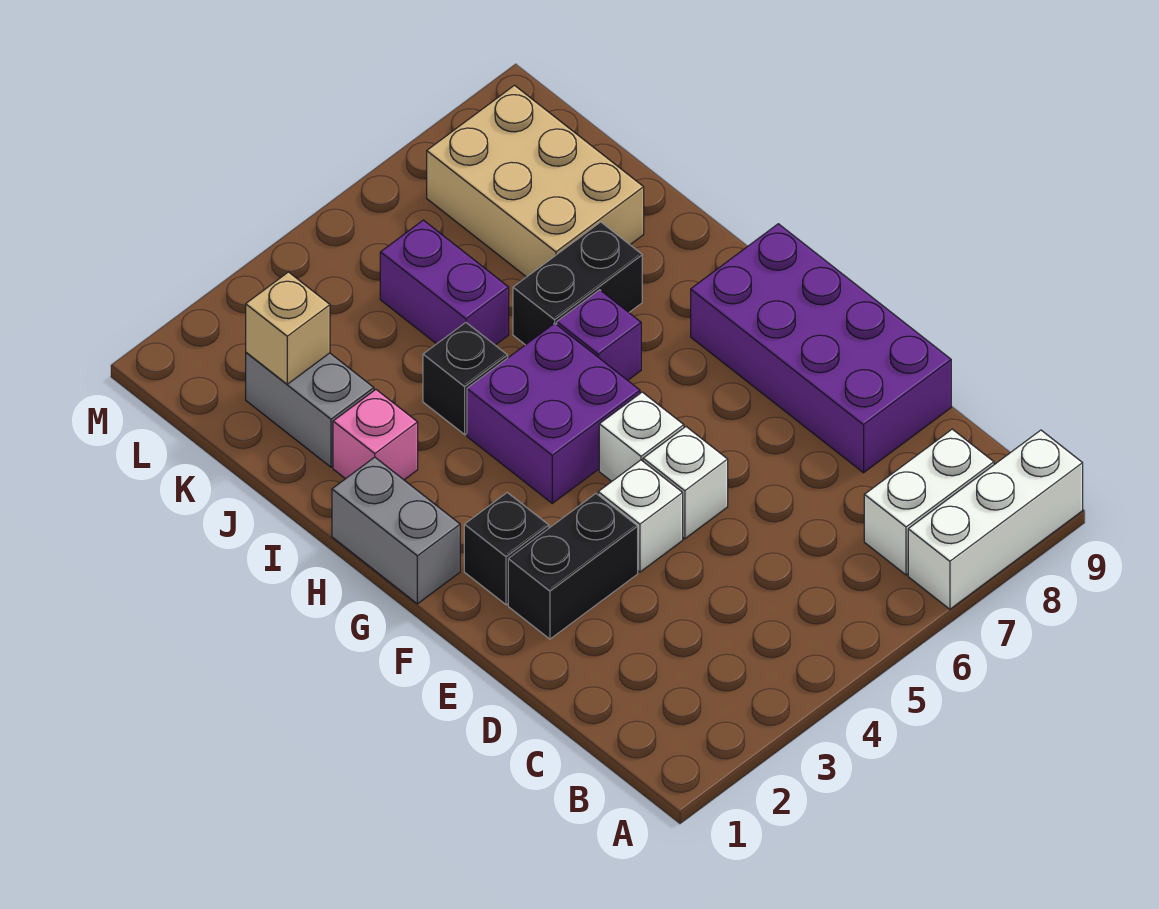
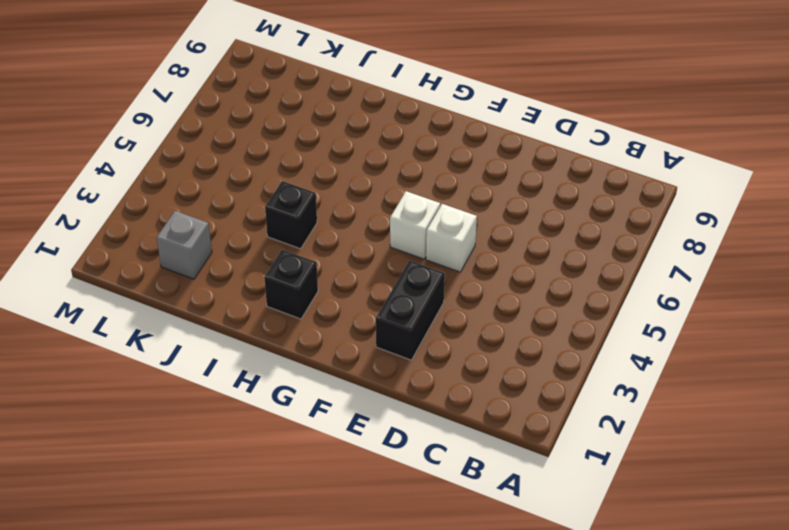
black brick H2 level 1 -> black brick F2 level 1
grey brick K2 level 1 -> grey brick J2:K2 level 1
none -> white brick A7:A9 level 1
none -> white brick B7:B8 level 1
none -> purple brick D8:G9 level 1

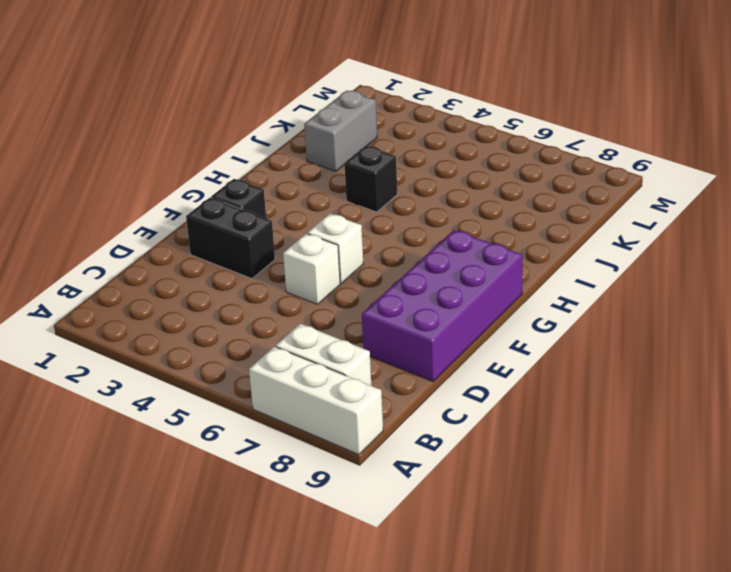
none -> white brick E4 level 1
none -> grey brick G1:H1 level 1
none -> purple brick G4:H5 level 1

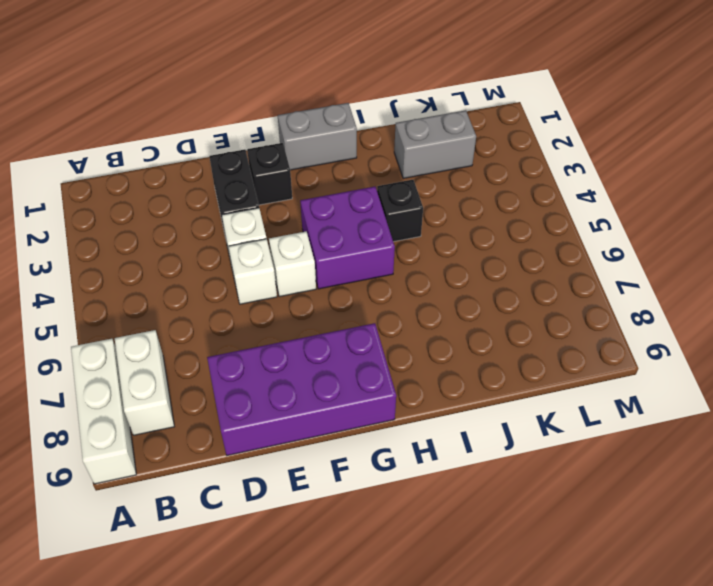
none -> purple brick H6 level 1
none -> pink brick I2 level 1
none -> black brick I6:I7 level 1

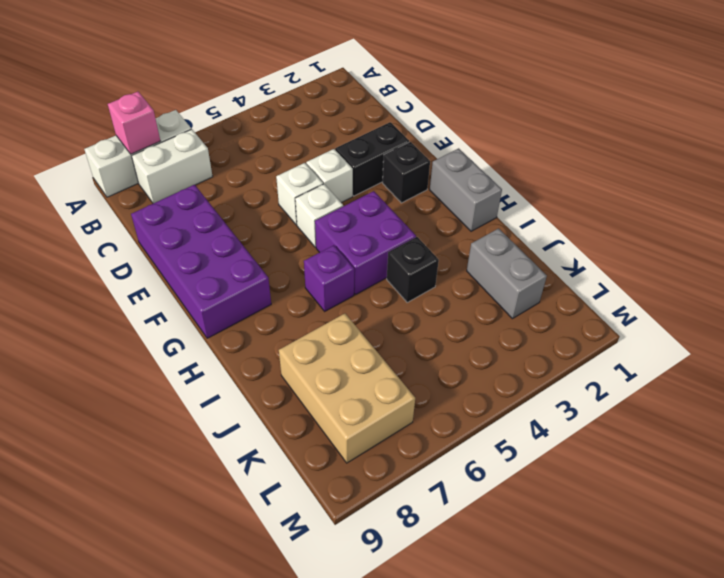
pink brick A8 level 2 -> pink brick I2 level 1
none -> black brick I6:I7 level 1
none -> purple brick J5:K5 level 1
none -> tan brick K2 level 2

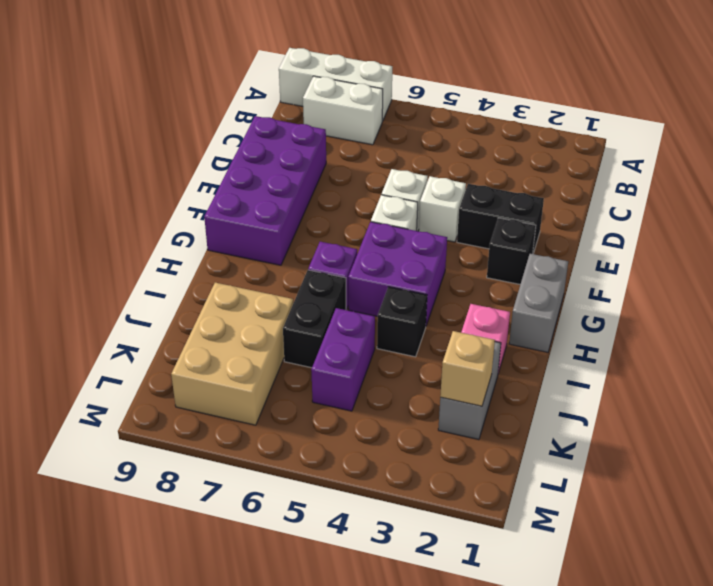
black brick I6:J6 level 1 -> black brick I6:I7 level 1

